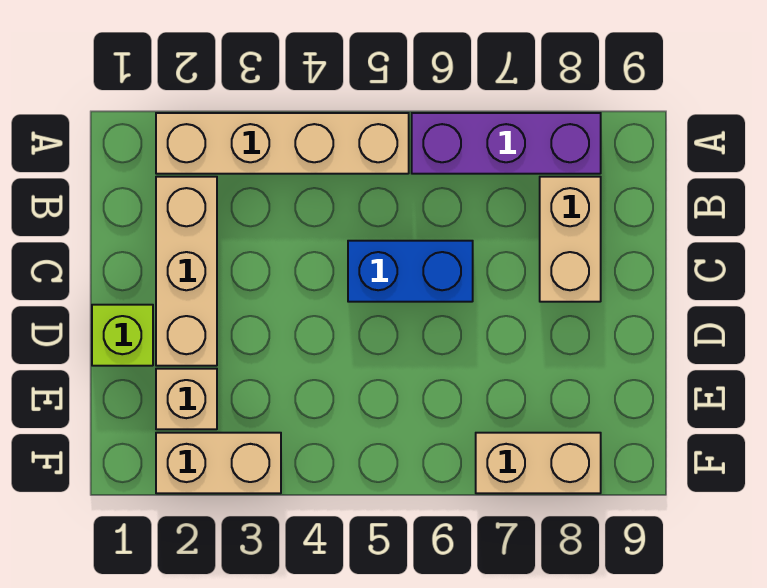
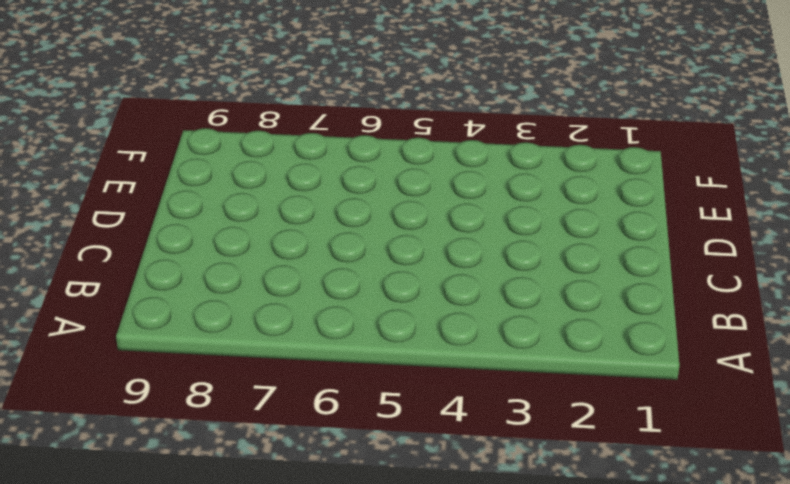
none -> tan brick A2:A5 level 1
none -> purple brick A6:A8 level 1

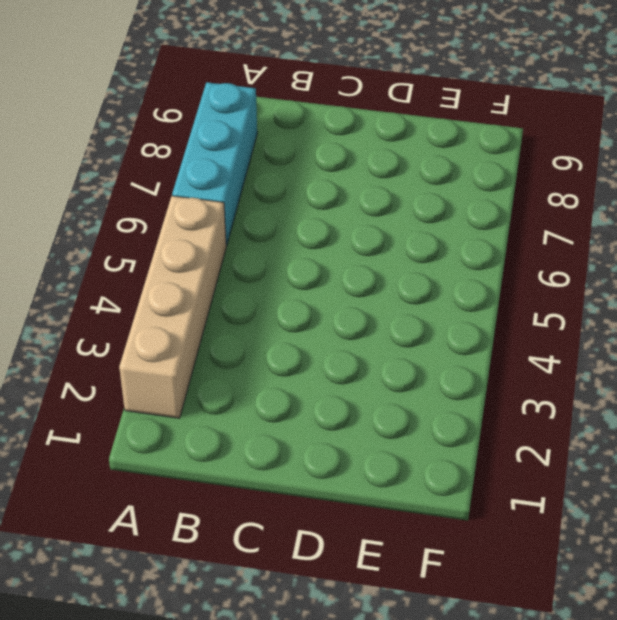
cyan brick A6:A8 level 1 -> purple brick A6:A8 level 1
none -> tan brick B2:D2 level 1
none -> tan brick B8:C8 level 1

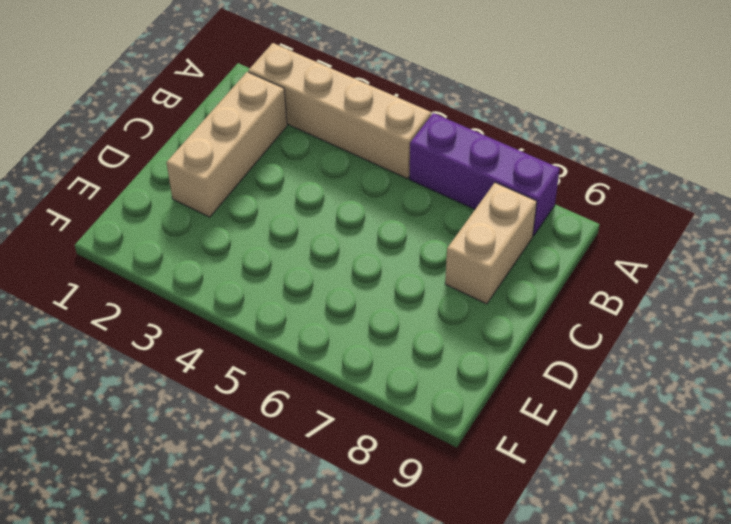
none -> blue brick C5:C6 level 1
none -> lime brick D1 level 1

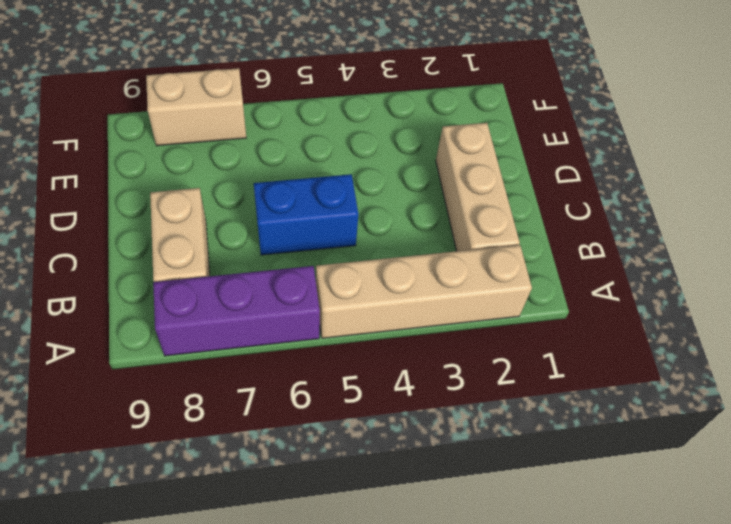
none -> lime brick D1 level 1
none -> tan brick E2 level 1

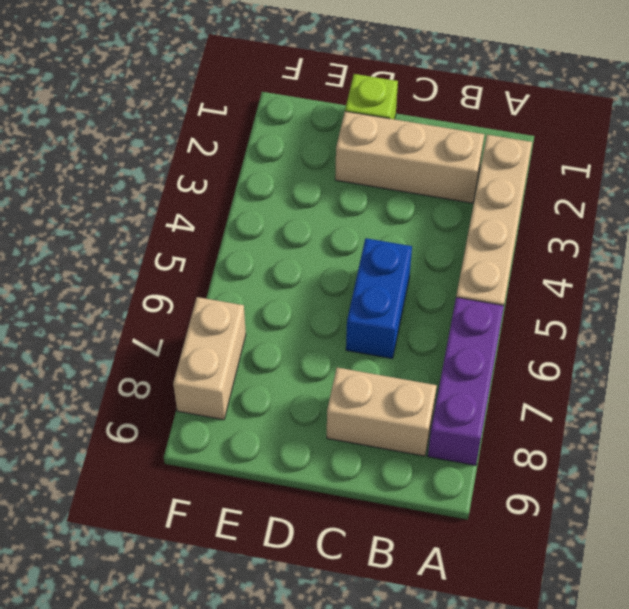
none -> tan brick E2 level 1
none -> tan brick F2:F3 level 1

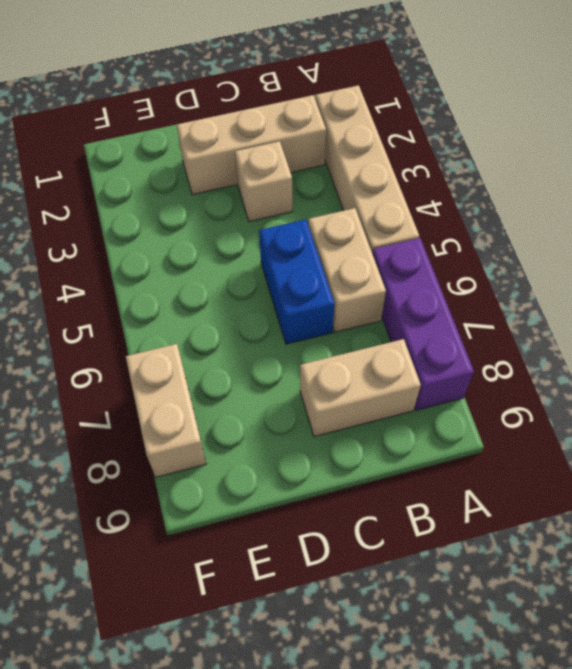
tan brick B5:B6 level 1 -> tan brick F2:F3 level 1
tan brick C3 level 1 -> tan brick E2 level 1
none -> lime brick D1 level 1

